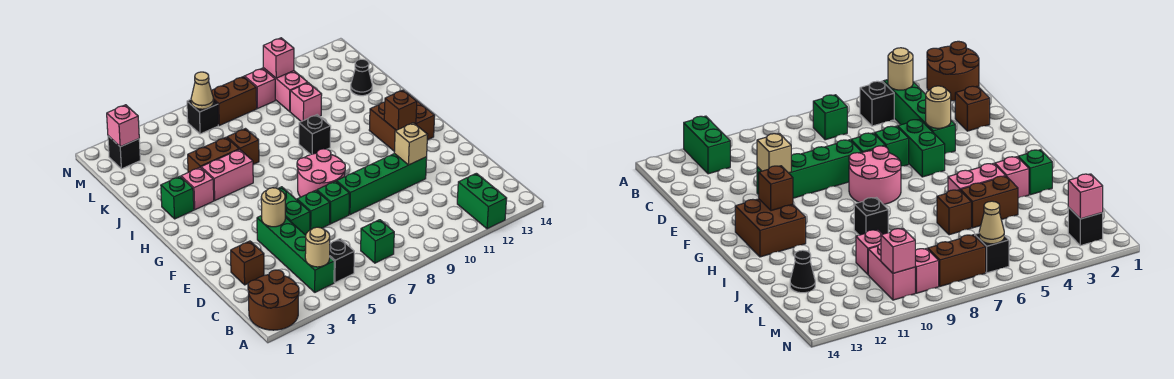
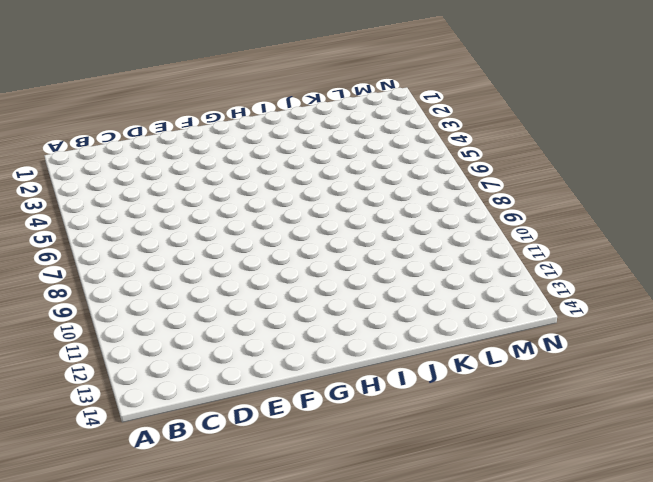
none -> brown round brick A1:B2 level 1
none -> green brick A12:B12 level 1
none -> green brick B4:E4 level 1
none -> black brick B5 level 1

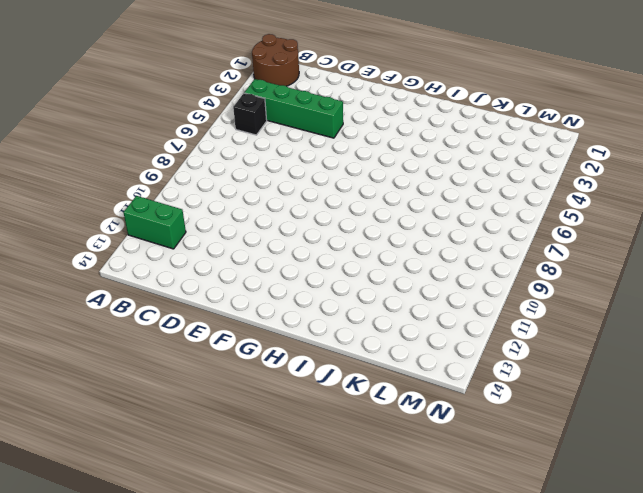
none -> green brick B7 level 1
none -> brown brick D2 level 1
none -> green brick E5:F5 level 1
none -> green brick E6 level 1

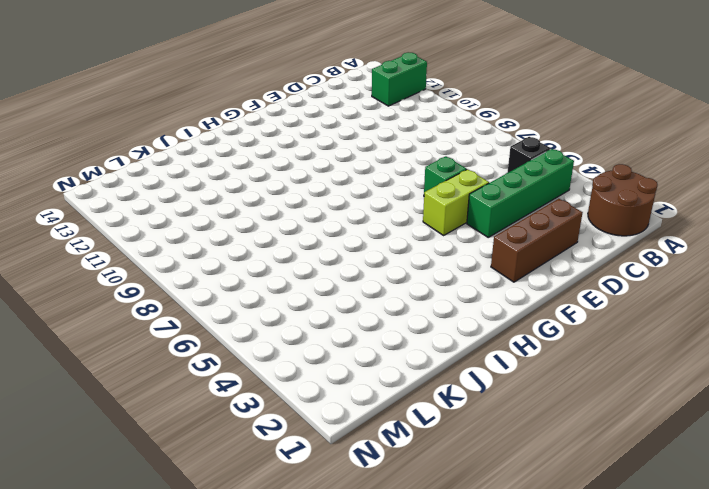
brown brick D2:F2 level 1 -> brown brick D2 level 1
lime brick E5:F5 level 1 -> green brick E5:F5 level 1
none -> green brick B7 level 1
none -> green brick E7 level 1
none -> green brick E8:E11 level 1
none -> pink round brick F7:G8 level 1

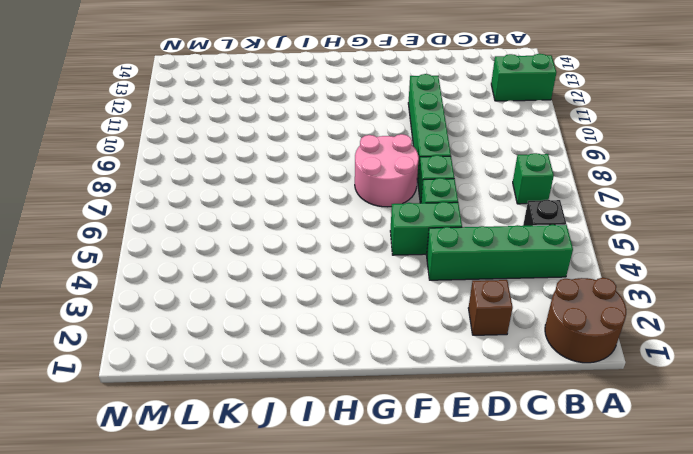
none -> brown brick G12:H13 level 1
none -> green brick I2 level 1
none -> pink brick I3 level 1
none -> pink brick I4:I5 level 1

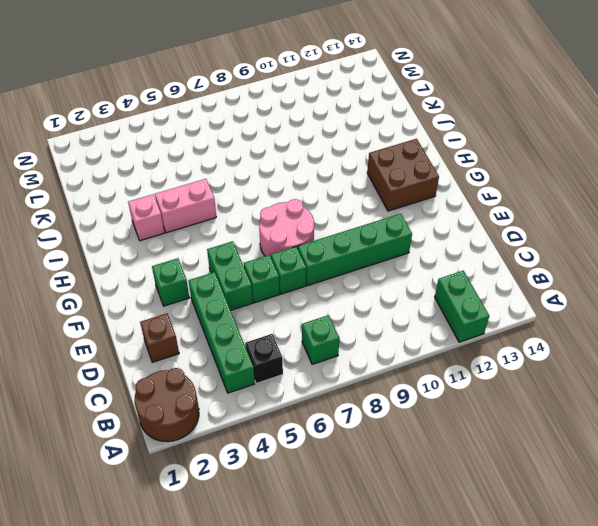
green brick F3 level 1 -> green brick I2 level 1
none -> black brick I9 level 1
none -> brown brick J4:J5 level 1
none -> brown brick J6 level 1
none -> pink brick K10 level 1

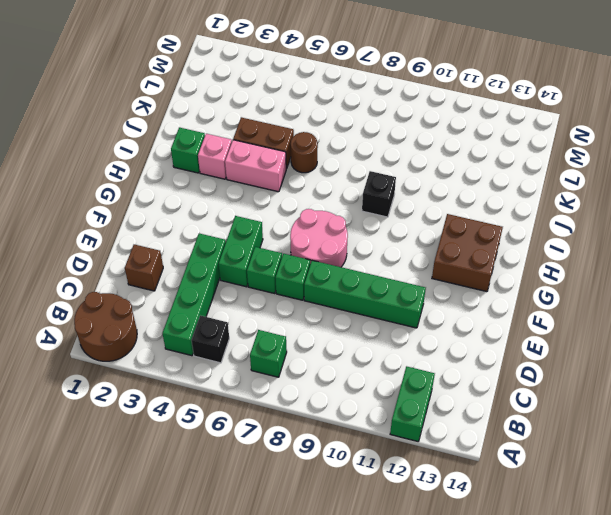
brown round brick J6 level 1 -> brown brick J6 level 1
none -> pink brick K10 level 1
none -> black cone K13 level 1
none -> pink brick L10:M10 level 1
none -> black brick M2 level 1

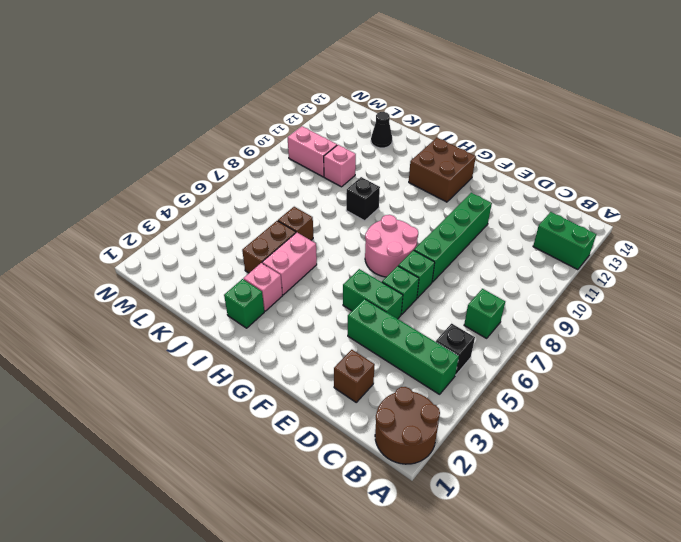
none -> black brick M2 level 1
none -> black brick M6 level 1
none -> brown brick M7:M8 level 1
none -> pink brick M9 level 1

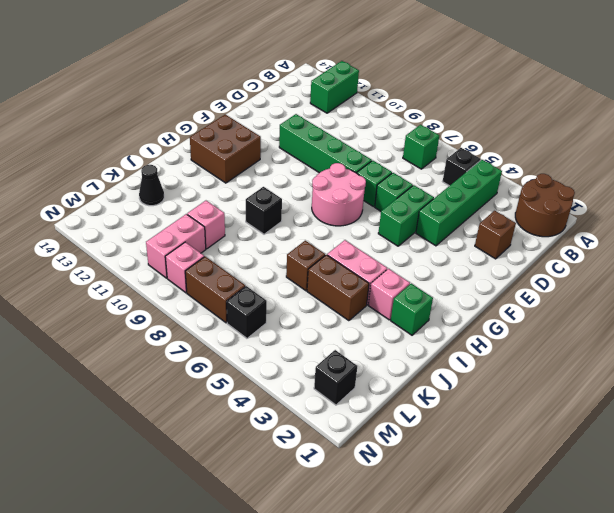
none -> tan round brick B4 level 2
none -> tan round brick E4 level 2
none -> tan brick E11 level 2
none -> brown brick G12 level 2

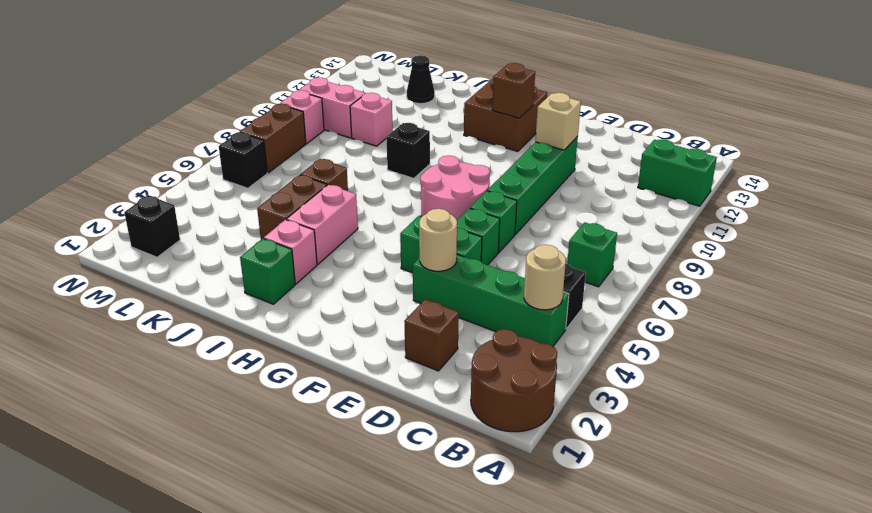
none -> pink brick M2 level 2
none -> tan cone M6 level 2
none -> pink brick M10 level 2

